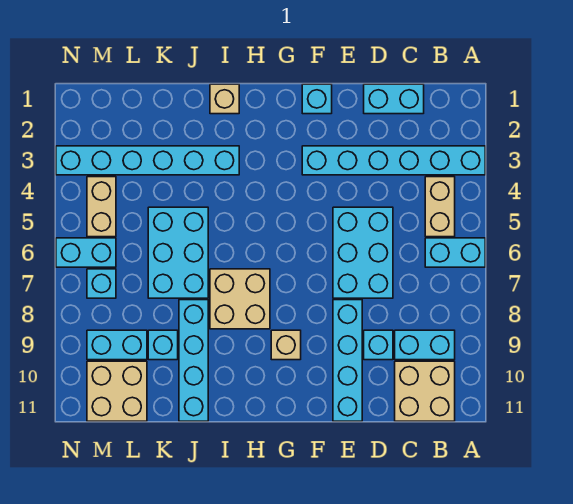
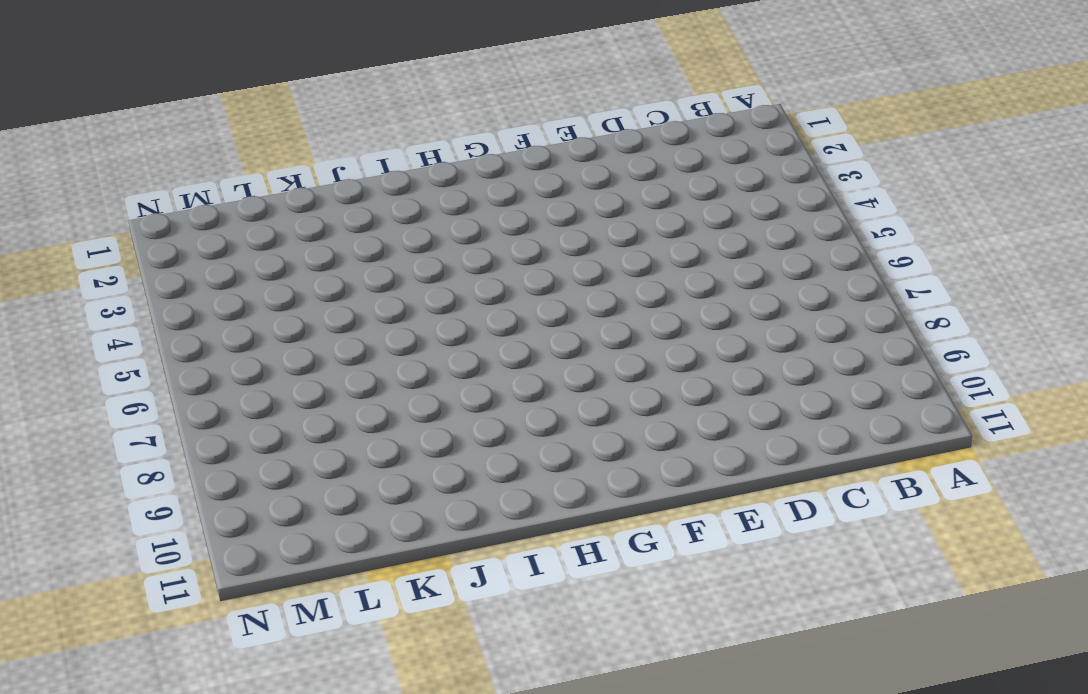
none -> cyan brick A3:F3 level 1
none -> cyan brick A6:B6 level 1
none -> tan brick B4:B5 level 1

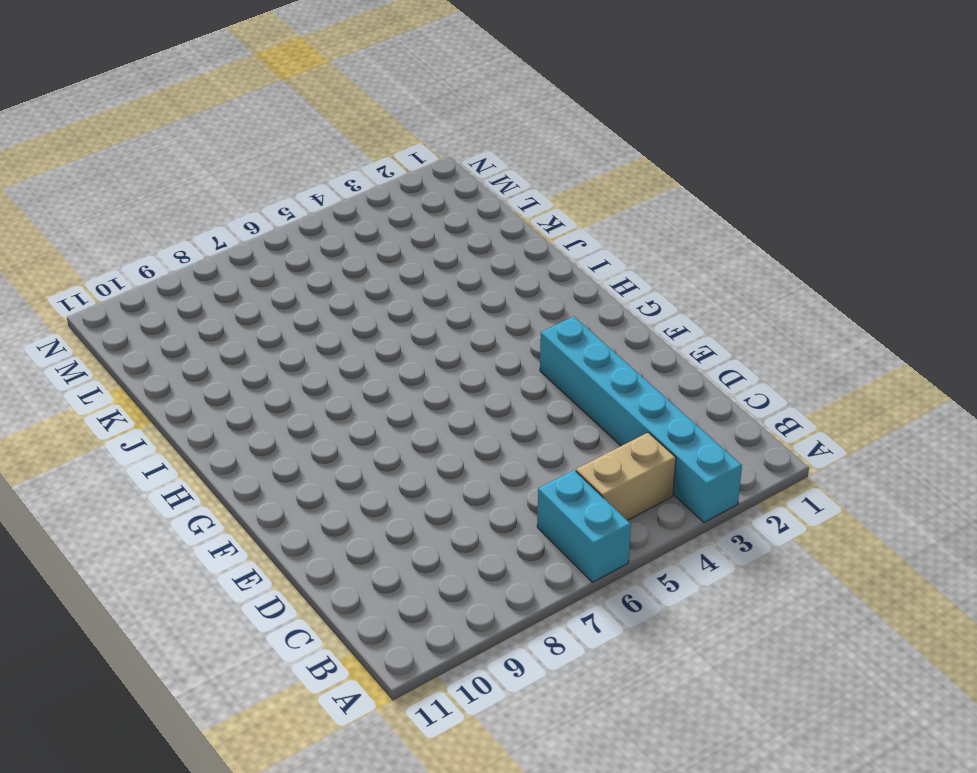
none -> cyan brick B9:C9 level 1
none -> tan brick B10:C11 level 1
none -> cyan brick C1:D1 level 1

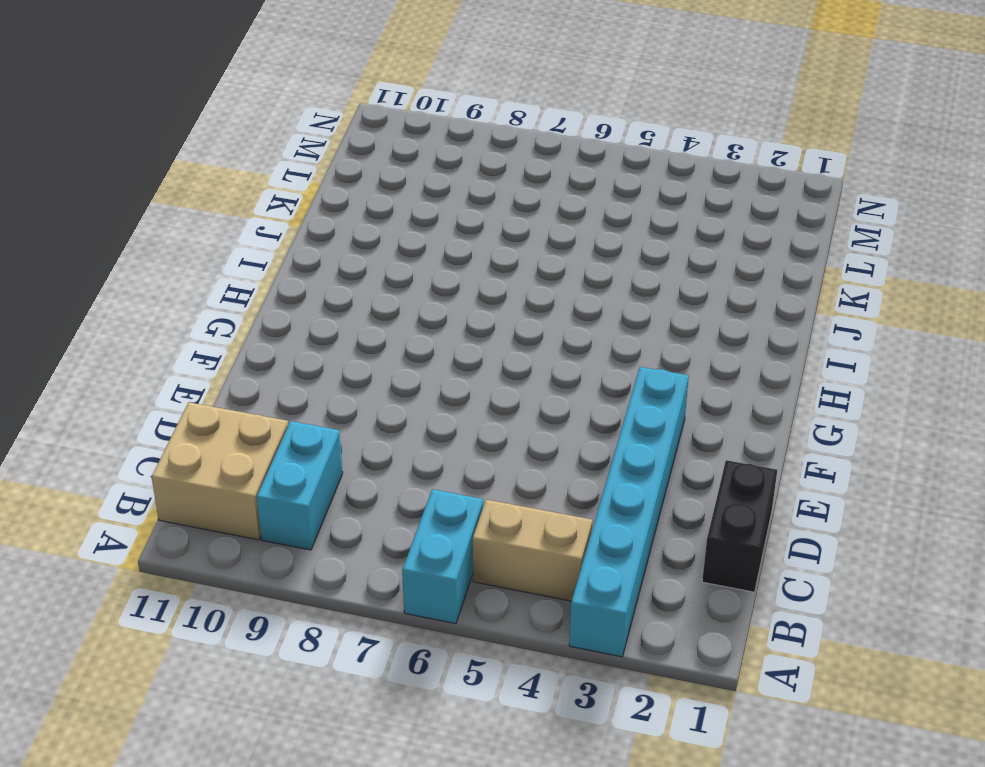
black brick C1:D1 level 1 -> cyan brick C1:D1 level 1
none -> cyan brick D5:E7 level 1
none -> cyan brick D9 level 1
none -> cyan brick E8:E11 level 1

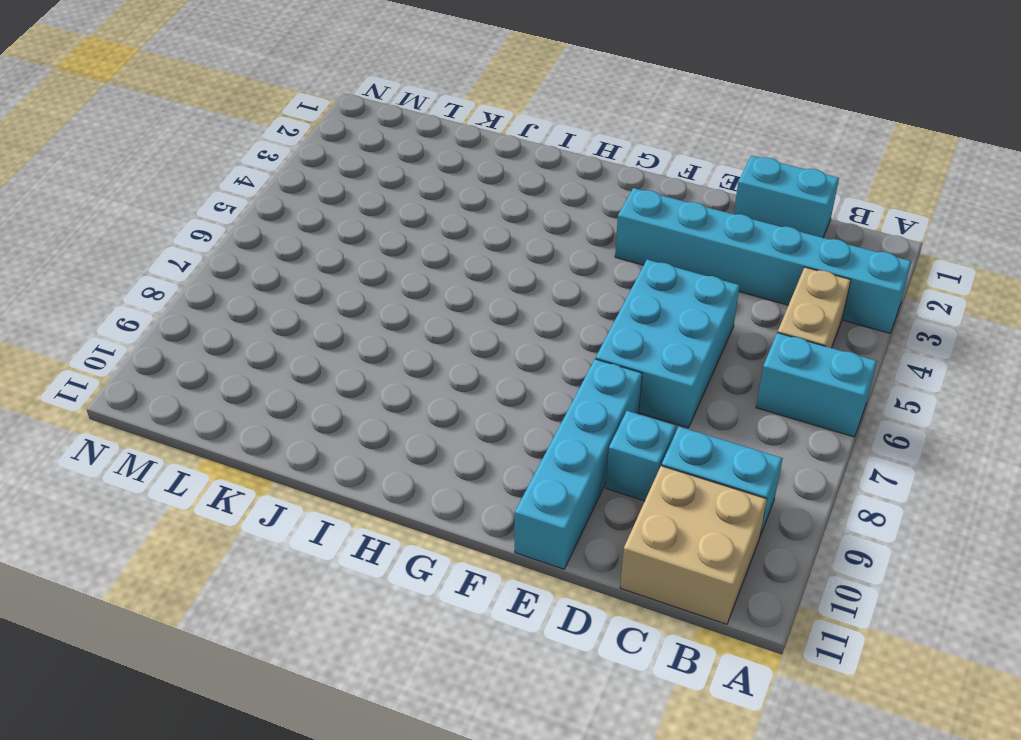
none -> cyan brick F1 level 1
none -> tan brick G9 level 1
none -> tan brick H7:I8 level 1

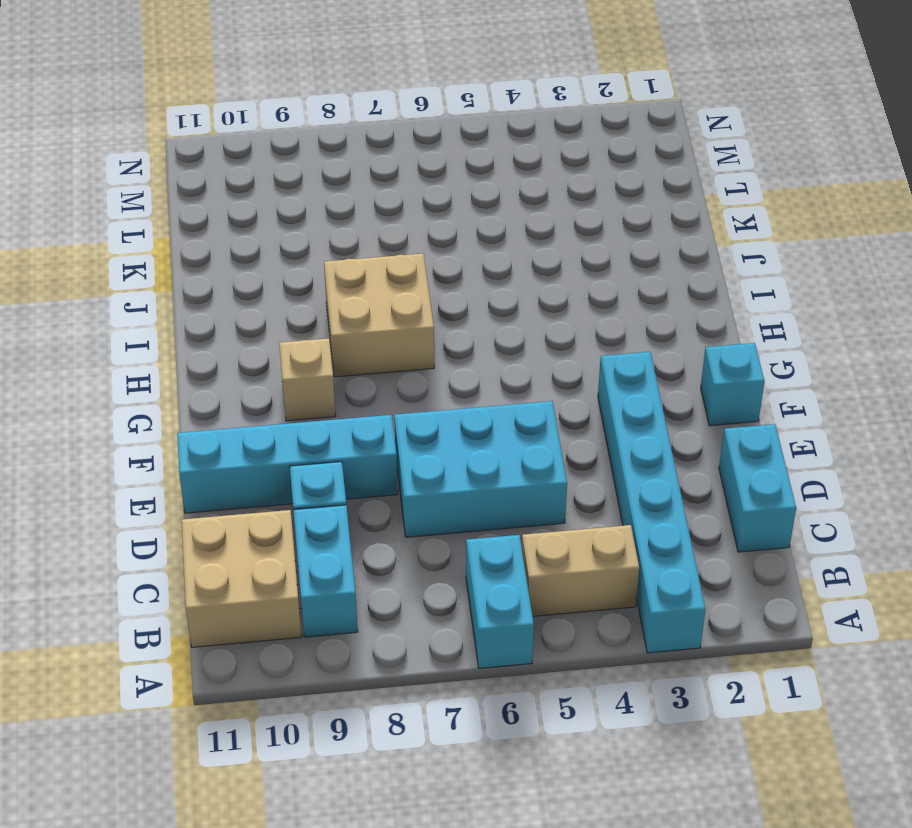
none -> tan brick I1 level 1
none -> cyan brick I3:N3 level 1
none -> cyan brick J5:K7 level 1

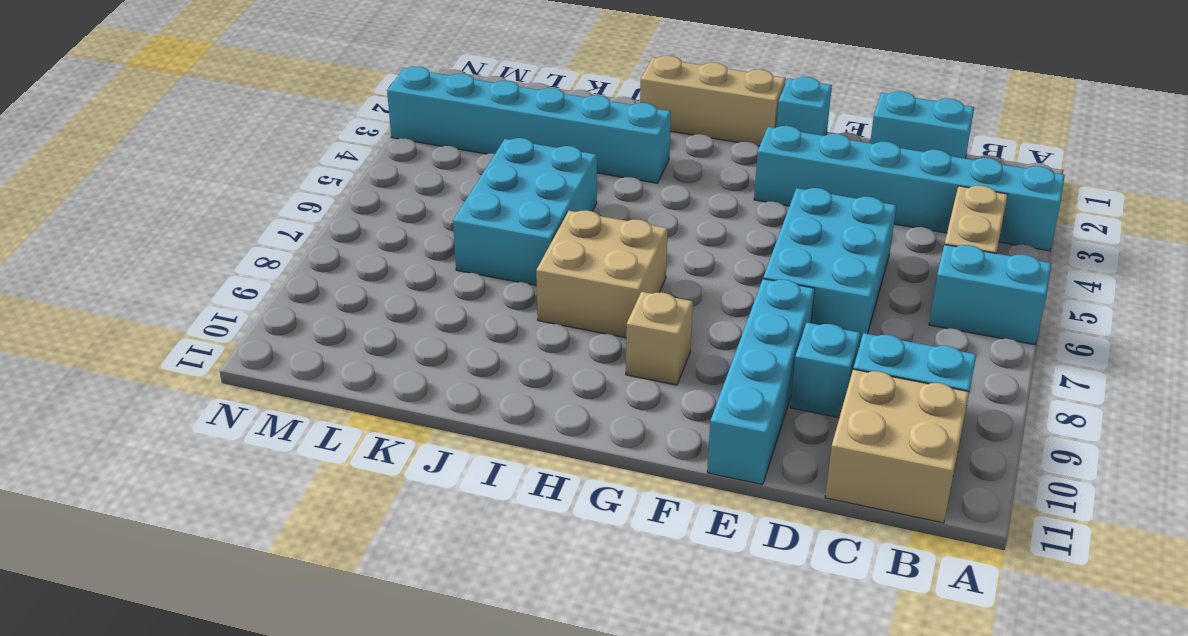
tan brick G1:I1 level 1 -> tan brick I1 level 1
none -> cyan brick J8:J11 level 1
none -> cyan brick K9 level 1
none -> cyan brick L9:M9 level 1

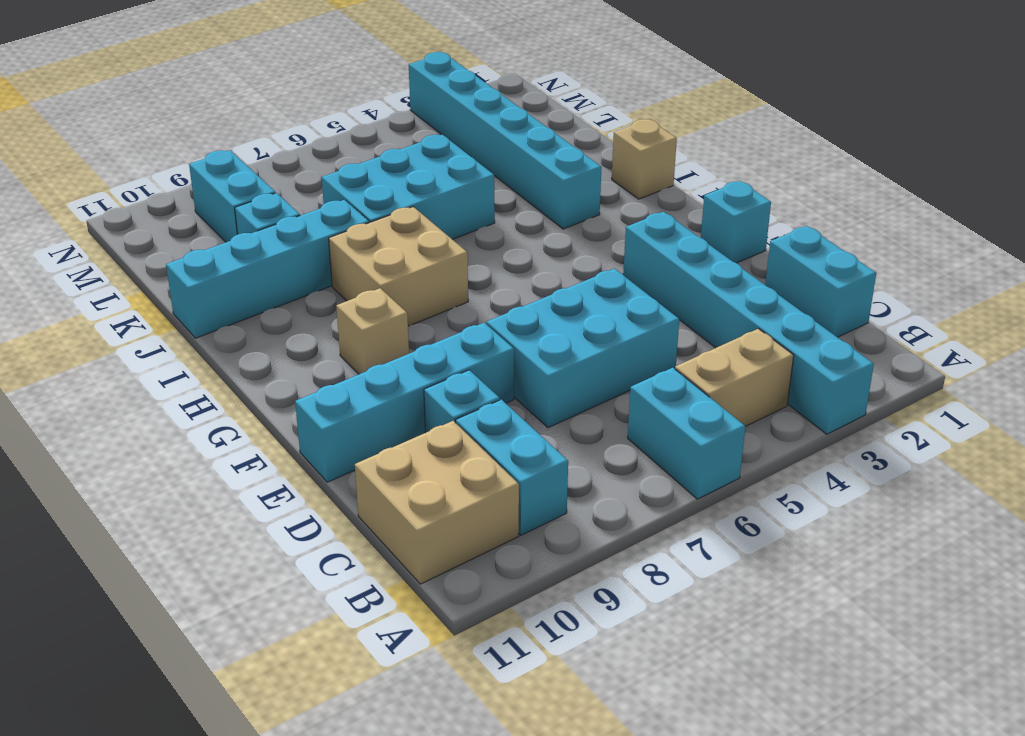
none -> tan brick L10:M11 level 1
none -> tan brick M4:M5 level 1
none -> cyan brick M6:N6 level 1

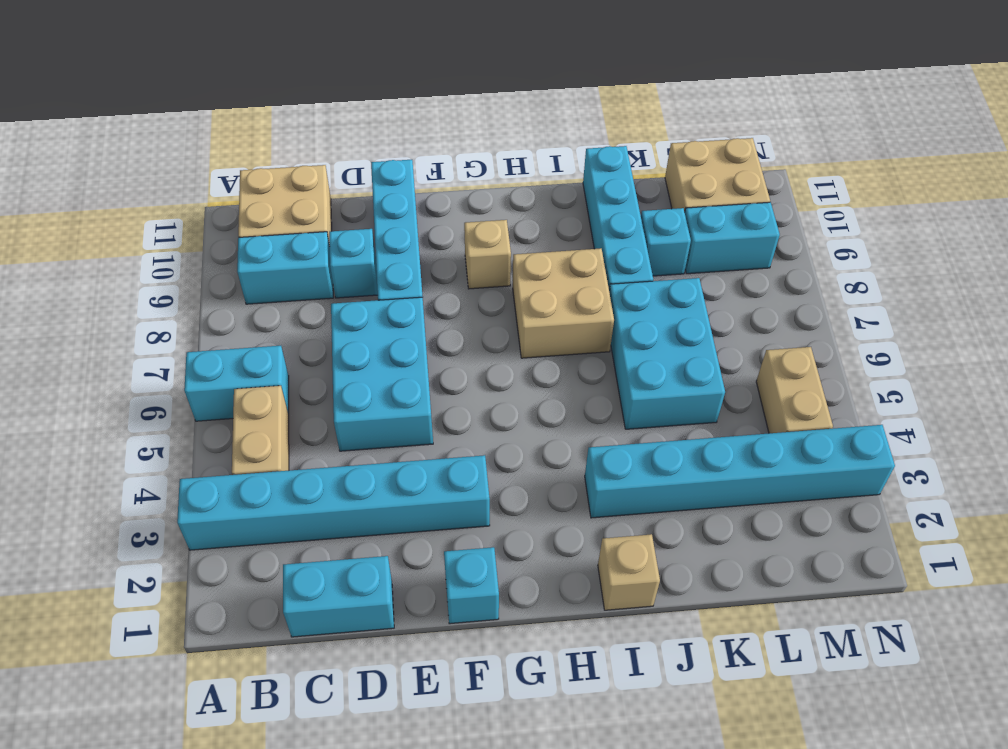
none -> cyan brick M6:N6 level 1
none -> cyan brick M7 level 1

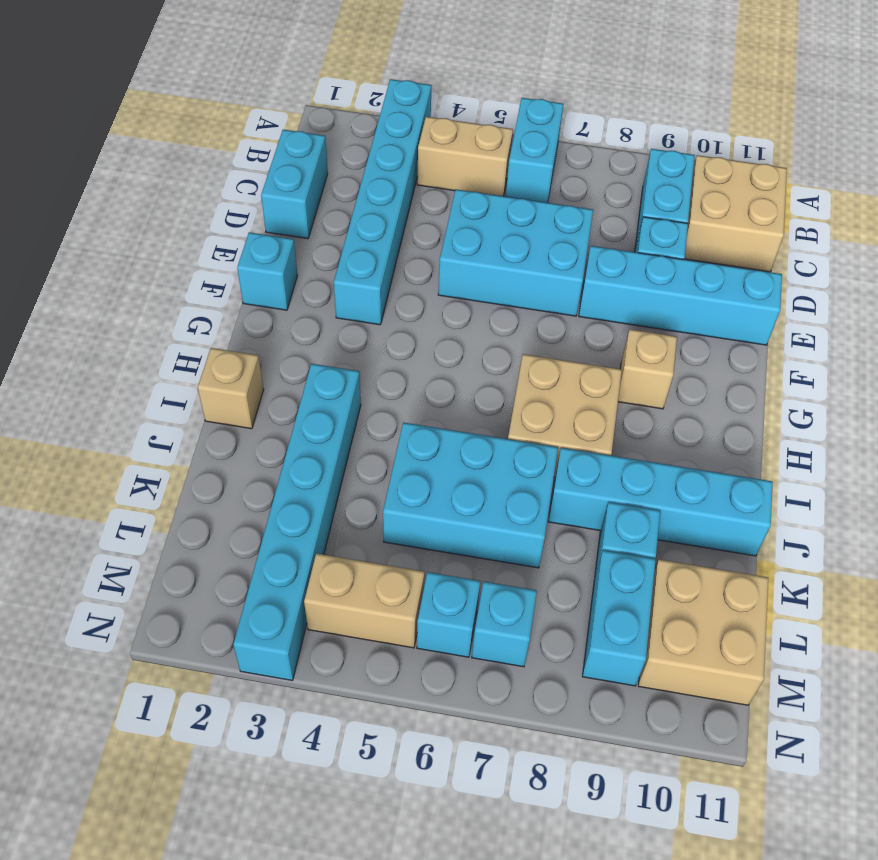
cyan brick M6 level 1 -> cyan brick M6:N6 level 1

